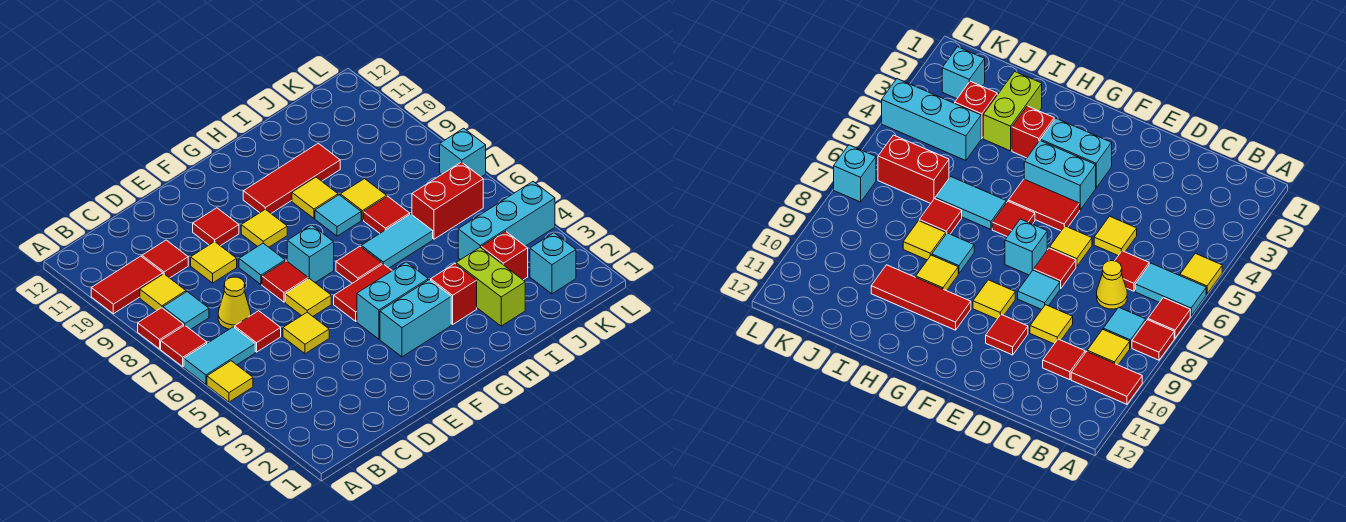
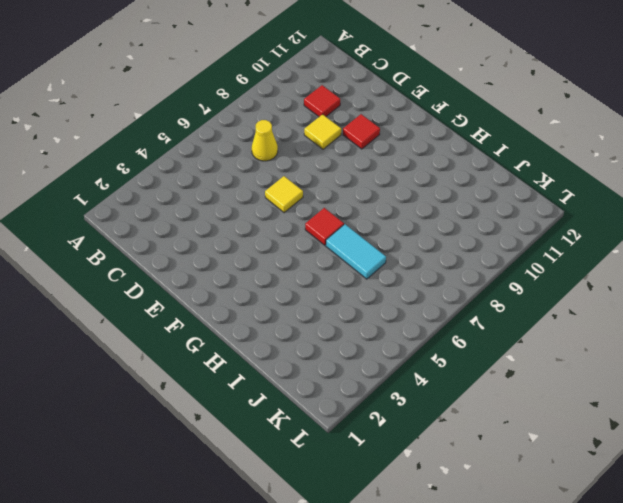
none -> yellow tile A5 level 1
none -> cyan tile A6:B6 level 1
none -> red tile A7 level 1
none -> red tile A8 level 1

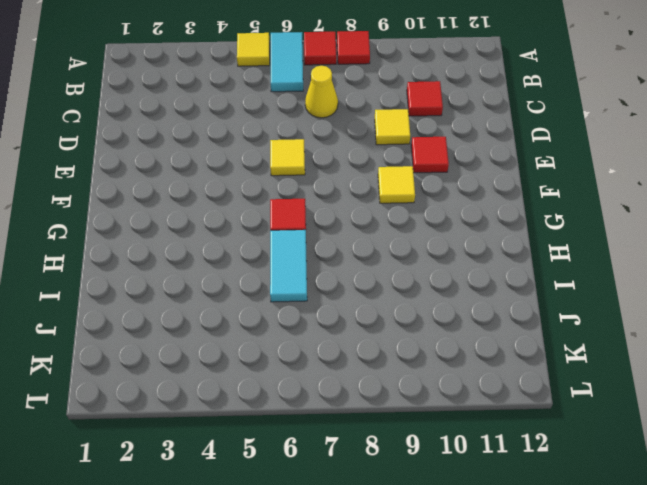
none -> red tile A10:B10 level 1
none -> cyan tile B8 level 1
none -> yellow tile B9 level 1
none -> red tile C6 level 1

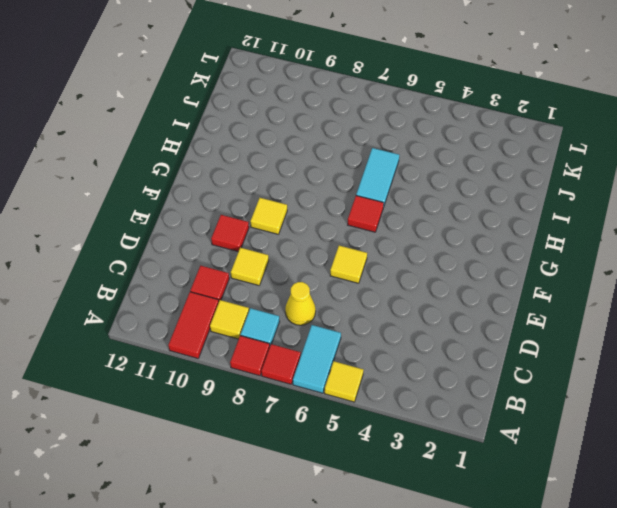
none -> red tile C6 level 1
none -> yellow tile D5 level 1
none -> red tile E7 level 1
none -> cyan tile E8 level 1

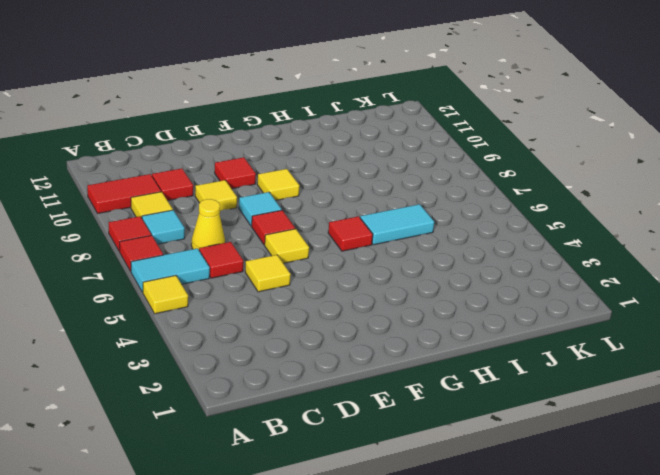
none -> cyan brick F3:G3 level 1
none -> cyan brick F4:G4 level 1
none -> red tile F5:G5 level 1
none -> cyan brick F7 level 1

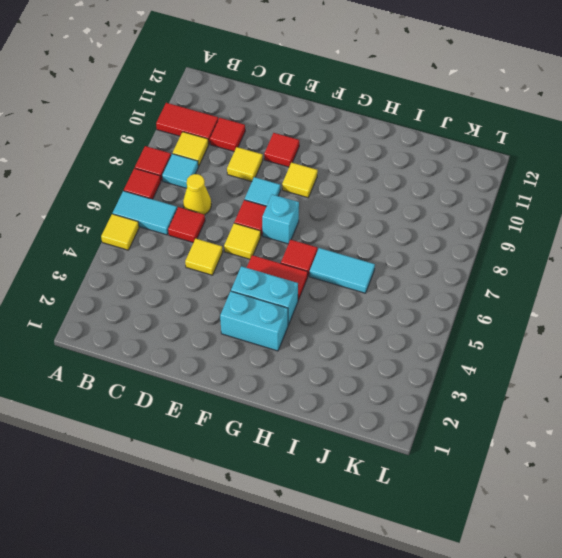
none -> red tile G10:I10 level 1
none -> red brick H3 level 1
none -> cyan tile H8 level 1
none -> yellow tile H9 level 1

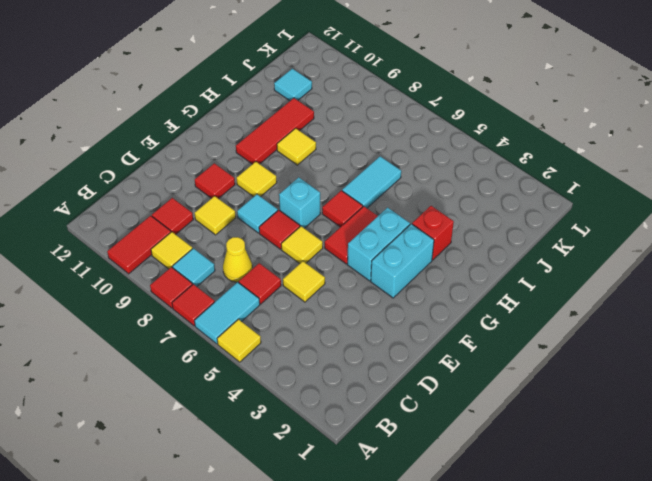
cyan tile J11 level 1 -> cyan tile H8 level 1
none -> lime brick I2:I3 level 1
none -> red tile I7 level 1
none -> yellow tile I8 level 1
none -> red brick J3 level 1

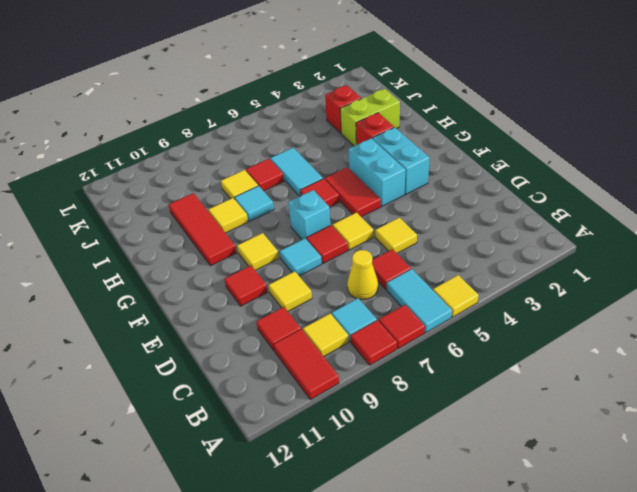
none -> cyan brick J4:L4 level 1
none -> red brick J6:K6 level 1
none -> cyan brick K2 level 1
none -> cyan brick L7 level 1

